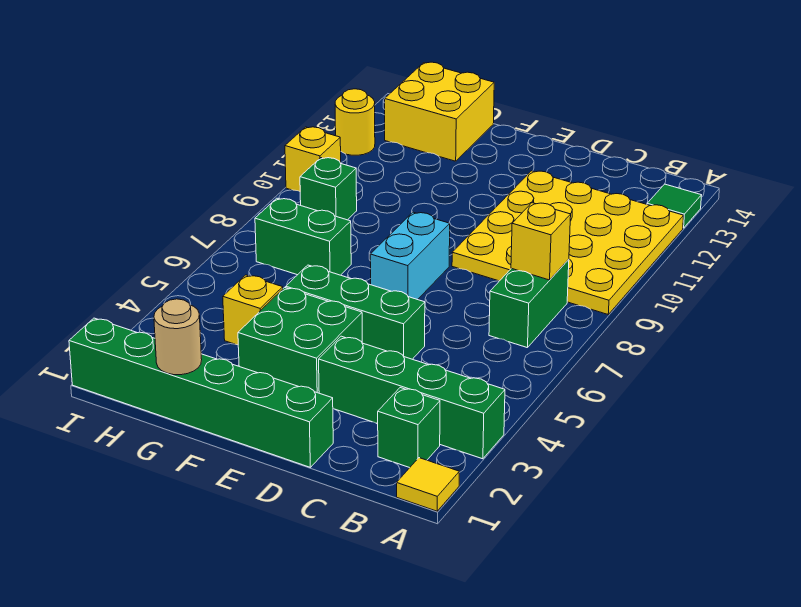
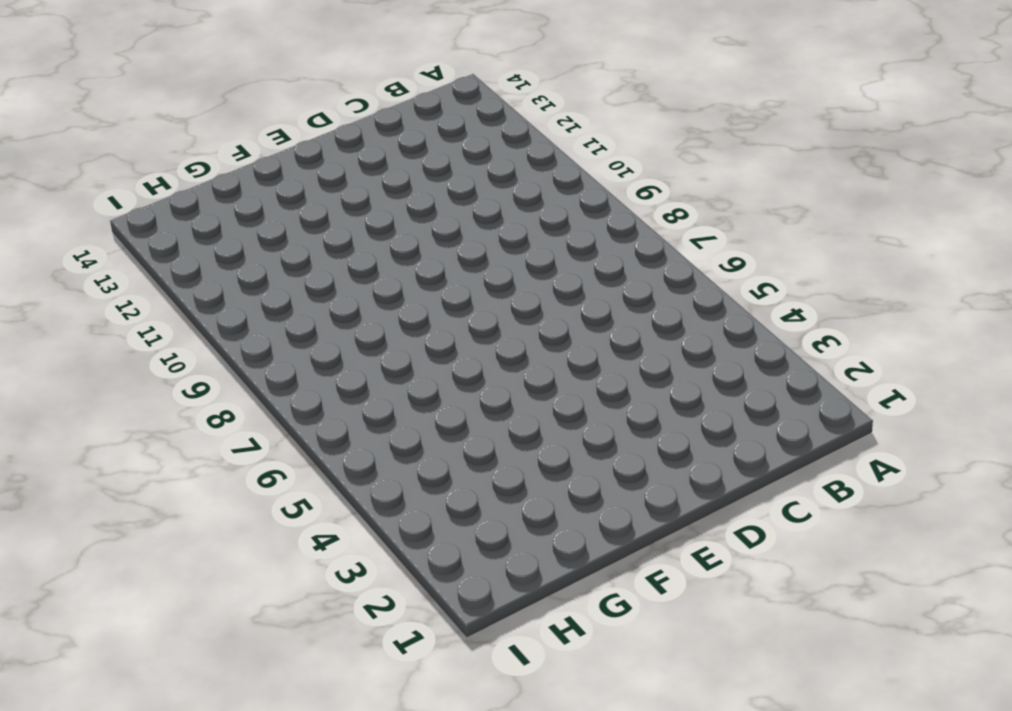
none -> yellow tile A1 level 1
none -> green brick A3:D3 level 1
none -> yellow plate A9:D12 level 1

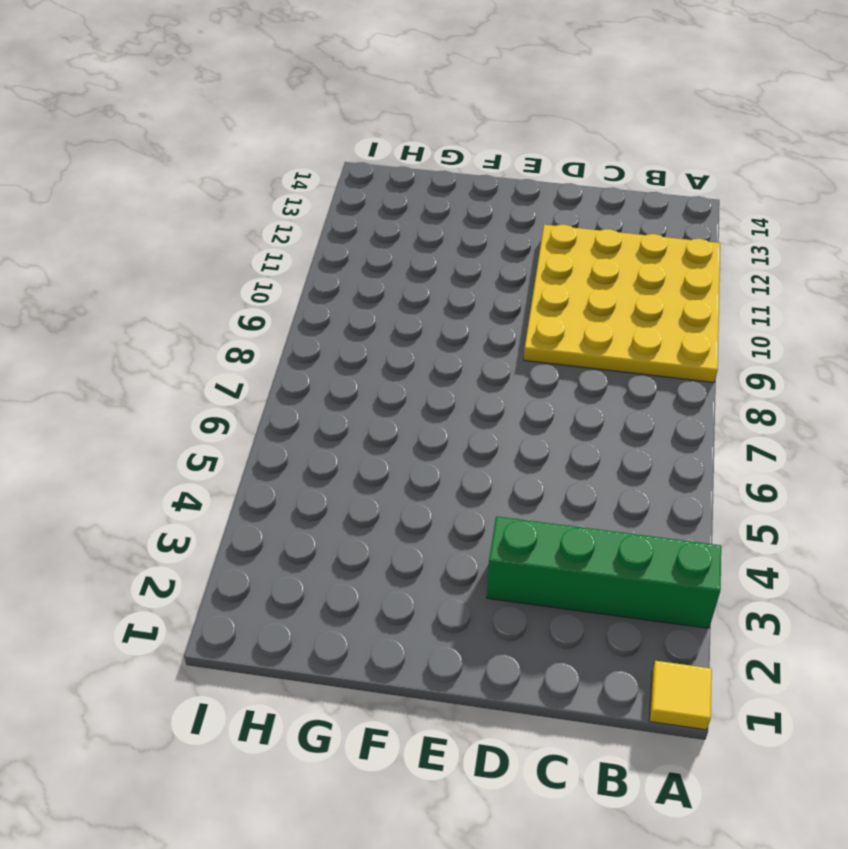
none -> green tile A13 level 1
none -> green brick B2 level 1
none -> green brick B7:B8 level 1

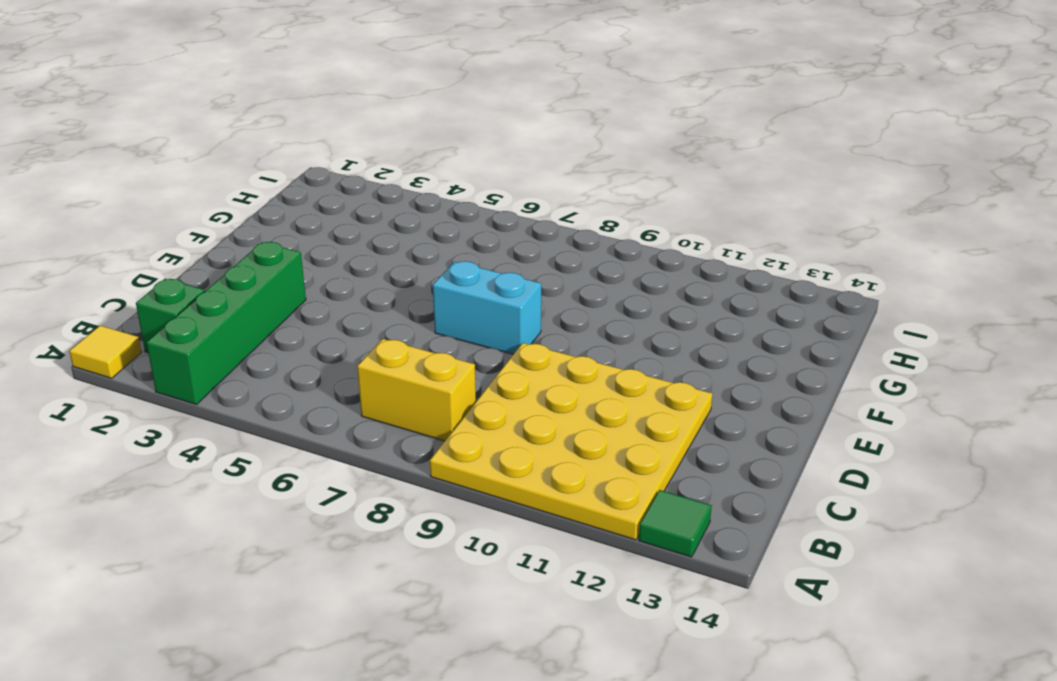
yellow brick B7:B8 level 1 -> green brick B7:B8 level 1
none -> green brick D1:I1 level 1
none -> green brick D5:F5 level 1
none -> green brick E3:F4 level 1

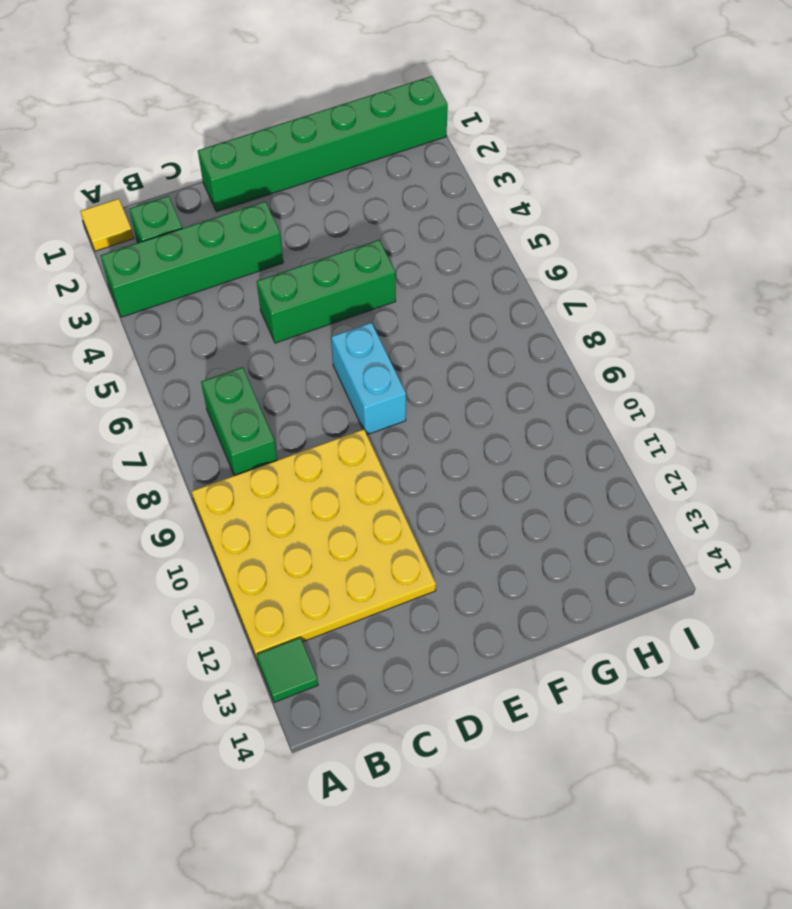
none -> green brick E3:F4 level 1
none -> yellow brick G4 level 1
none -> green brick G7:H7 level 1

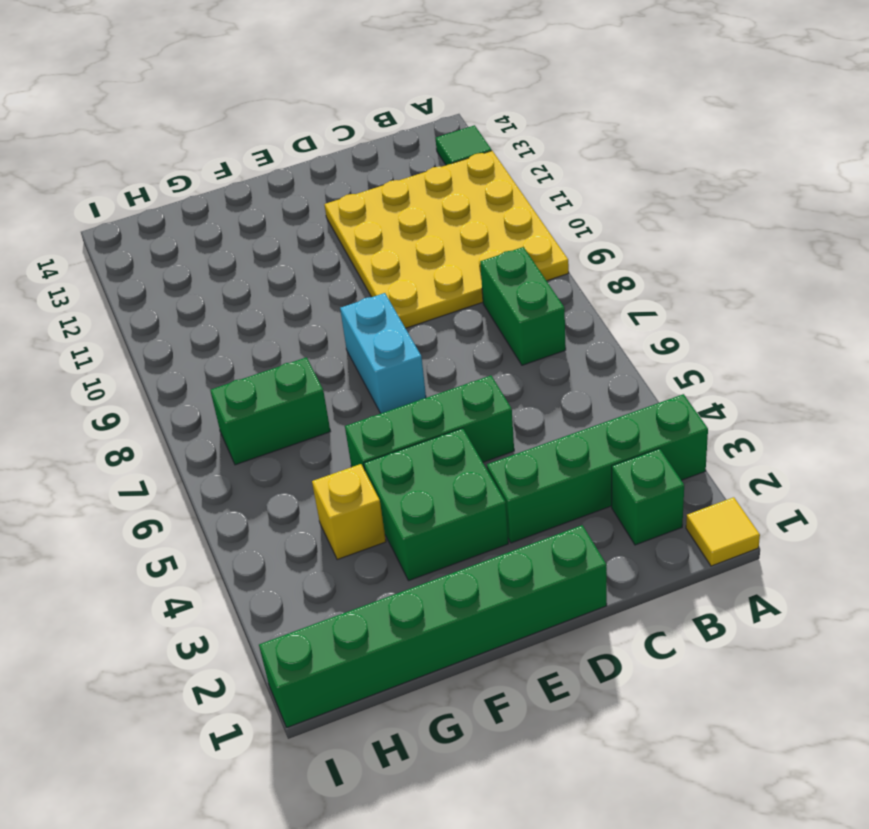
none -> yellow brick G13:H14 level 1
none -> green brick H9 level 1
none -> yellow brick I10 level 1

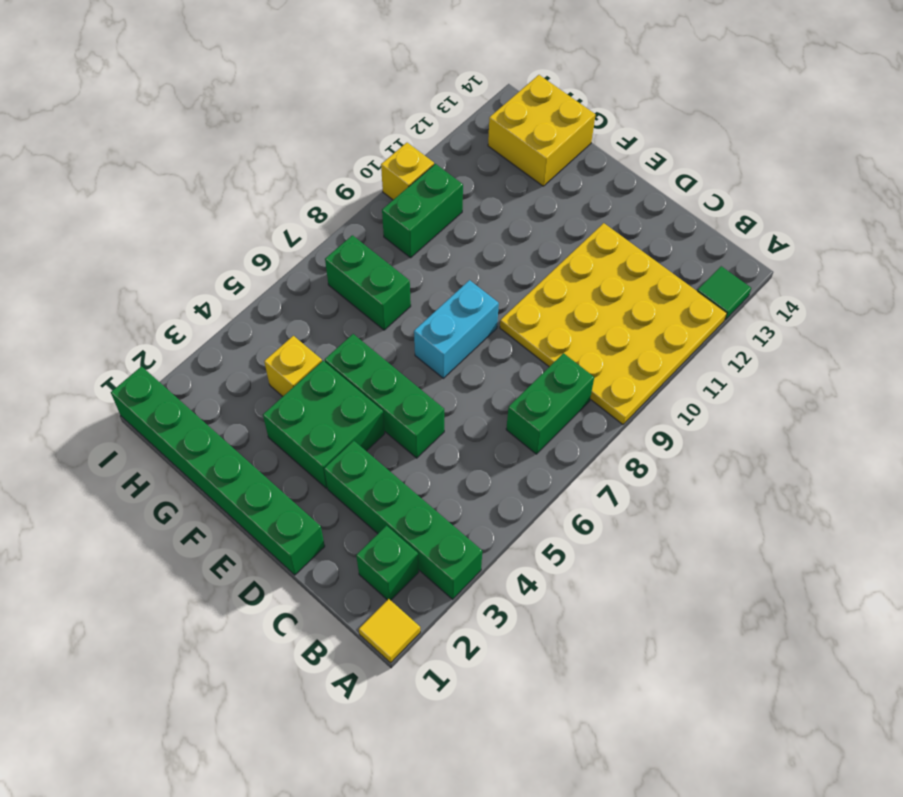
green brick H9:H10 level 1 -> green brick H9 level 1
none -> yellow round brick I12 level 1
none -> yellow brick B8 level 2
none -> tan round brick G1 level 2

